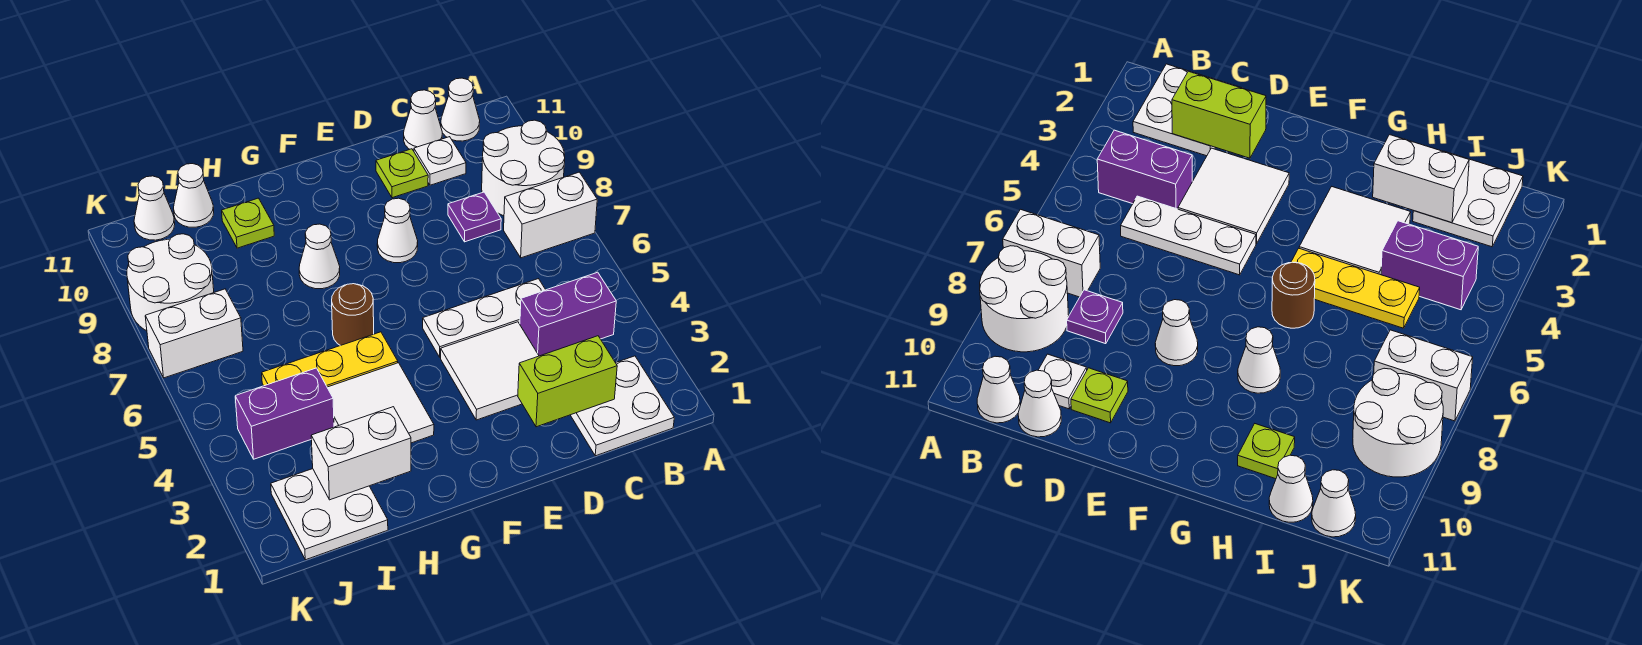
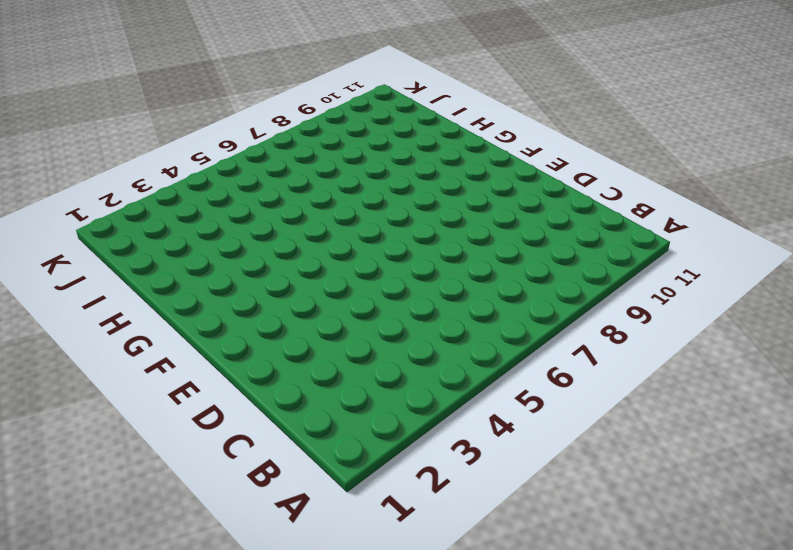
none -> white brick A7:B7 level 1
none -> white round brick A8:B9 level 1
none -> white plate B1:C2 level 1

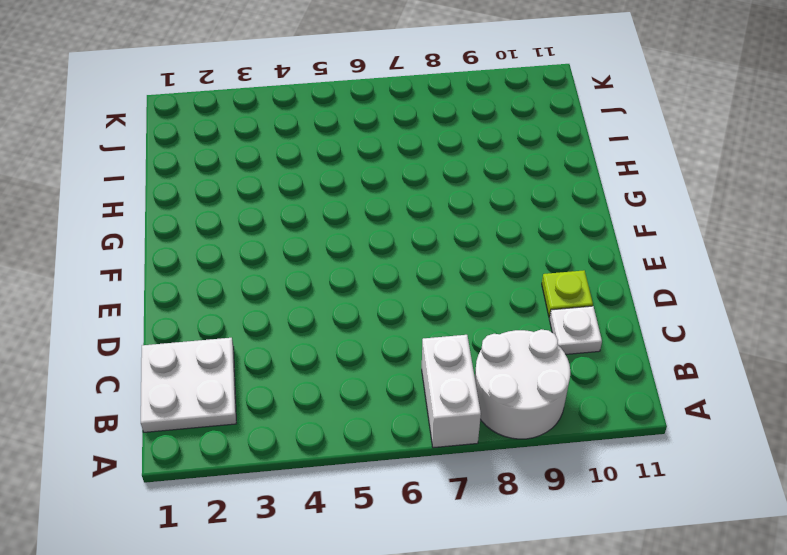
none -> purple brick B4:C4 level 1
none -> white cone B11 level 1
none -> white plate C5:E5 level 1

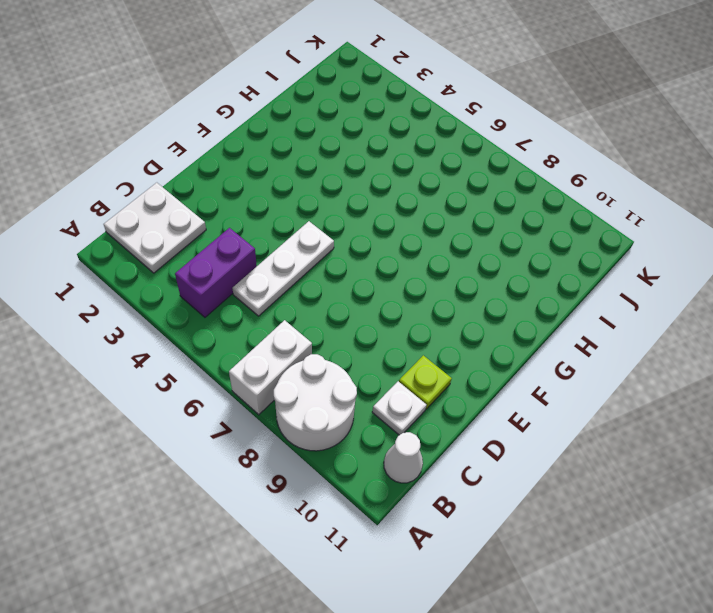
none -> purple plate C8 level 1
none -> white cone C11 level 1
none -> white tile D3:E4 level 1

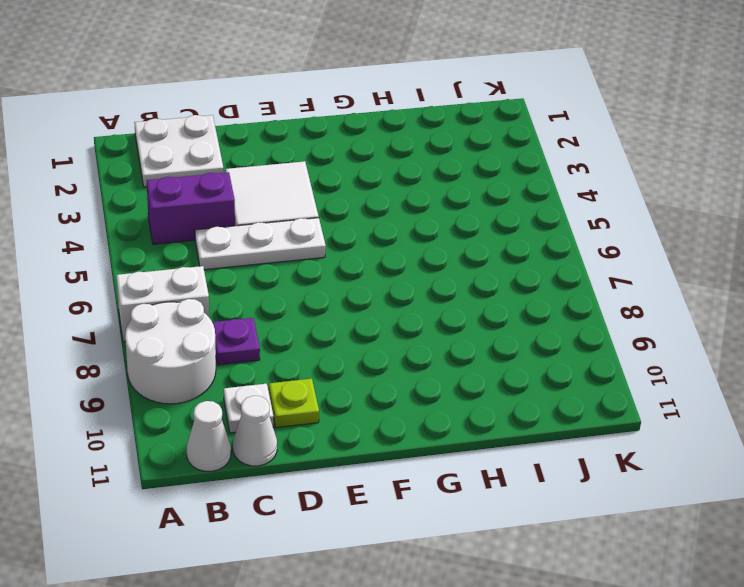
none -> white cone E8 level 1
none -> white tile G3:H4 level 1
none -> yellow plate G5:I5 level 1

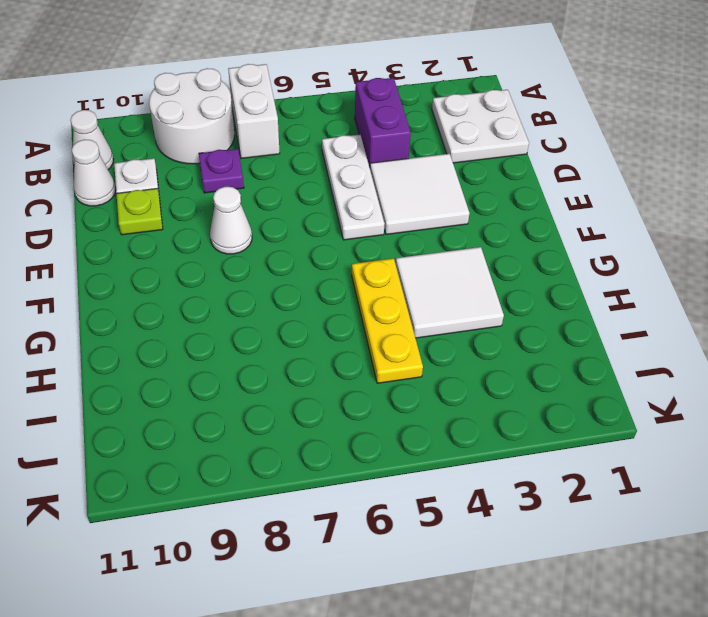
none -> brown round brick G6 level 1
none -> white cone G8 level 1
none -> lime plate H10 level 1

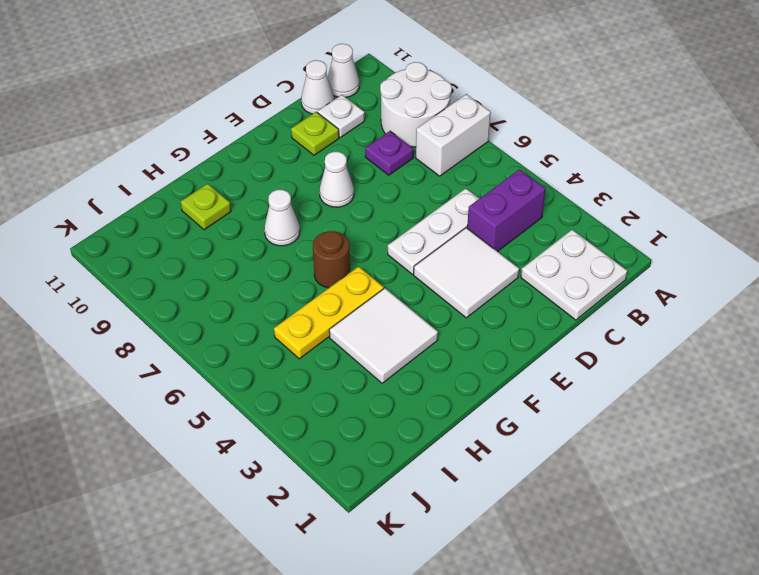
none -> white plate I1:J2 level 1
none -> purple brick I4:J4 level 1
none -> white cone I11 level 1

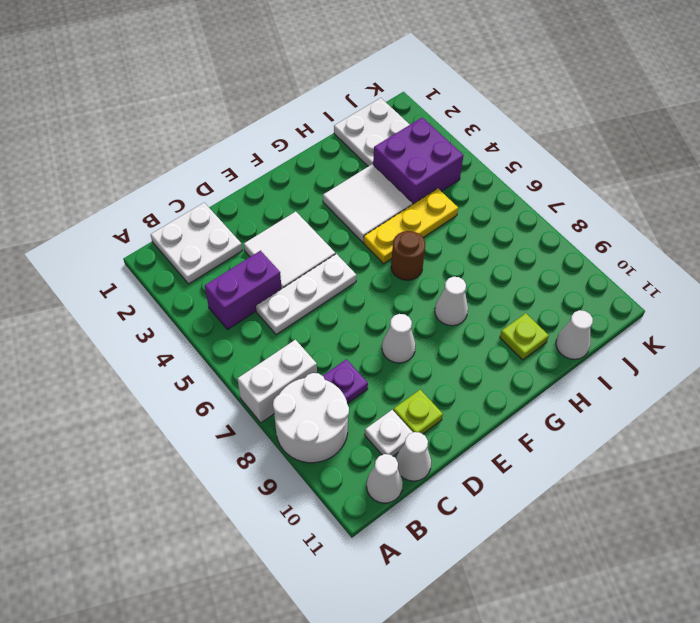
purple brick I3:J4 level 1 -> purple brick I4:J4 level 1
none -> white brick J7:K7 level 1
none -> white round brick J8:K9 level 1
none -> white cone J11 level 1

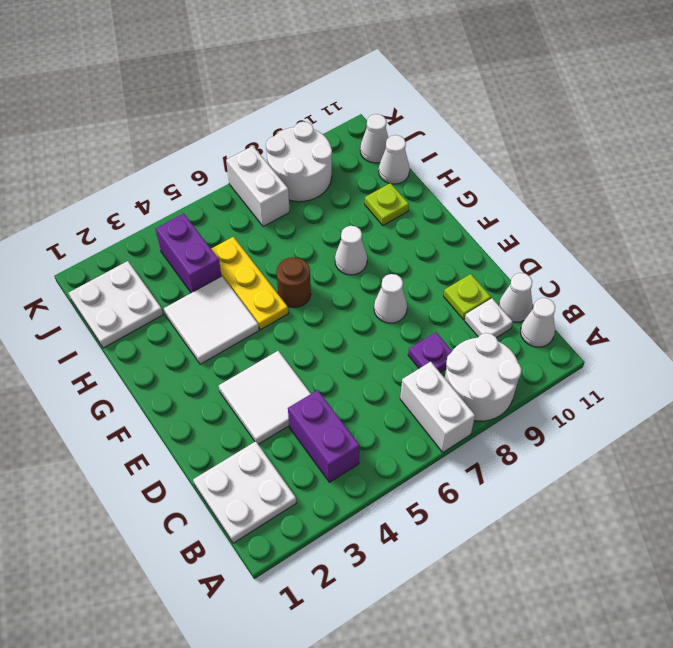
none -> white plate C5:E5 level 1
none -> lime brick C2:D2 level 2
none -> white brick H2:I2 level 2

